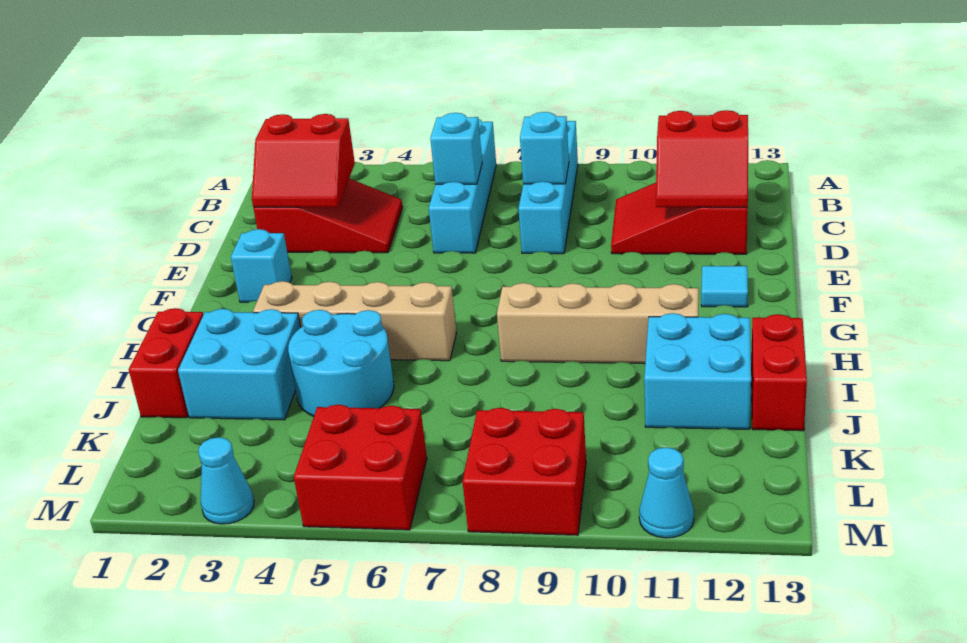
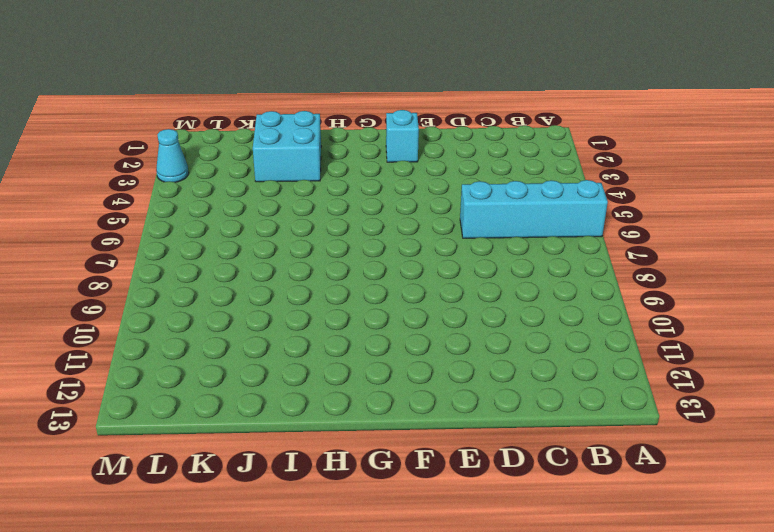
none -> cyan brick A8:D8 level 1
none -> red slope C2:D4 level 1 top 2
none -> red slope C10:D12 level 1 top 12

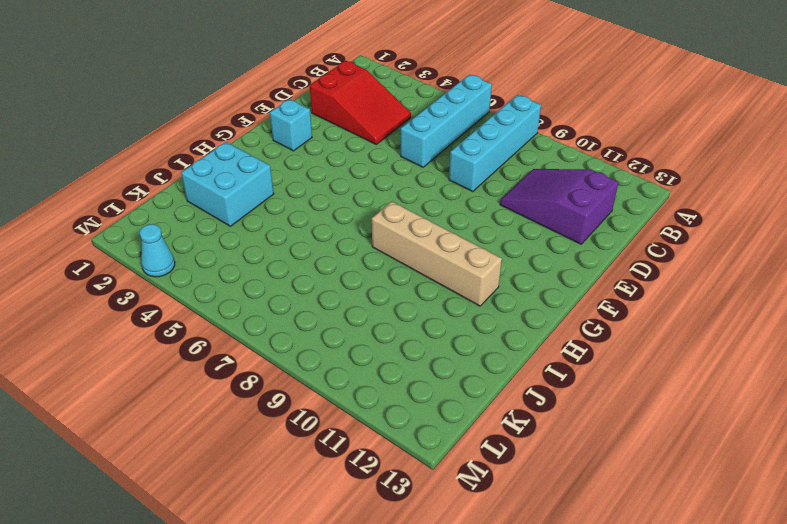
purple slope C10:D12 level 1 top 12 -> red slope C10:D12 level 1 top 12
none -> cyan tile F12 level 1
none -> tan brick H3:H6 level 1
none -> red brick I1:J1 level 1

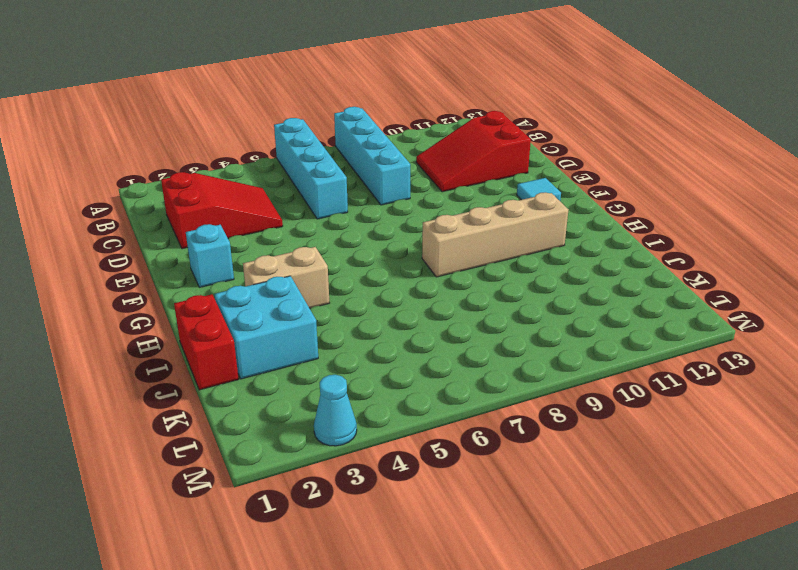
tan brick H3:H4 level 1 -> tan brick H3:H6 level 1
none -> cyan round brick I4:J5 level 1
none -> cyan brick I11:J12 level 1
none -> red brick I13:J13 level 1

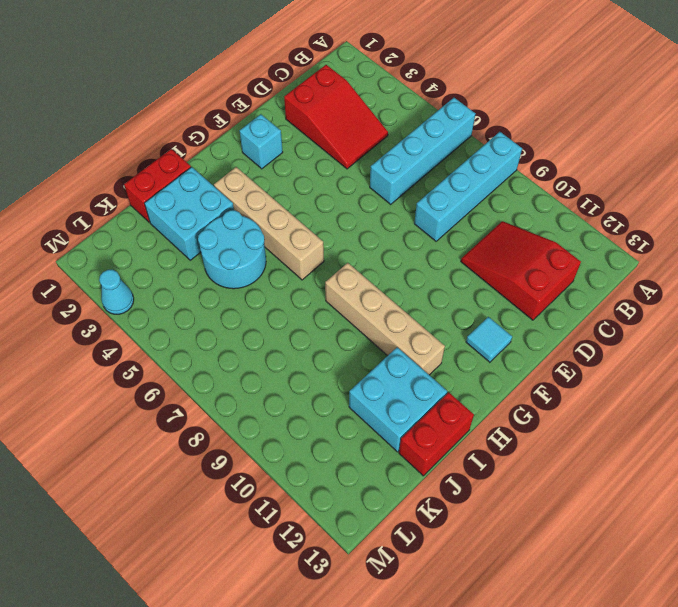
none -> red brick L5:M6 level 1
none -> red brick L8:M9 level 1
none -> cyan cone M11 level 1

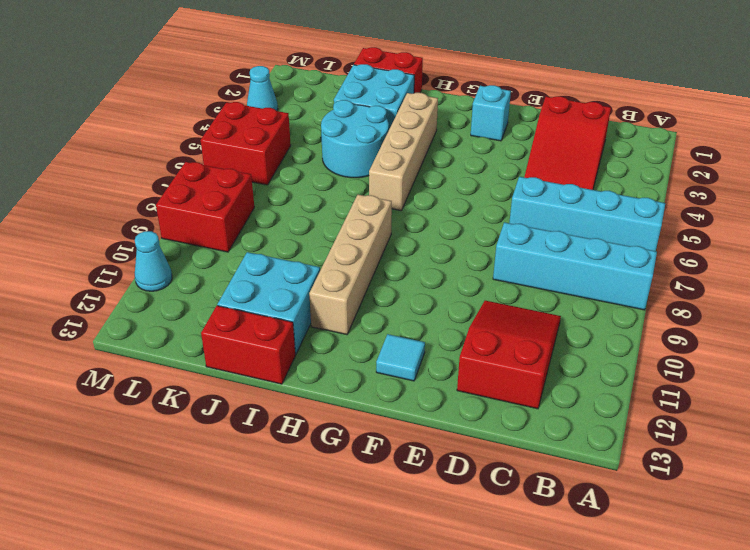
none -> red slope C2:D3 level 2 top C
none -> cyan brick C6 level 2
none -> cyan brick C8 level 2

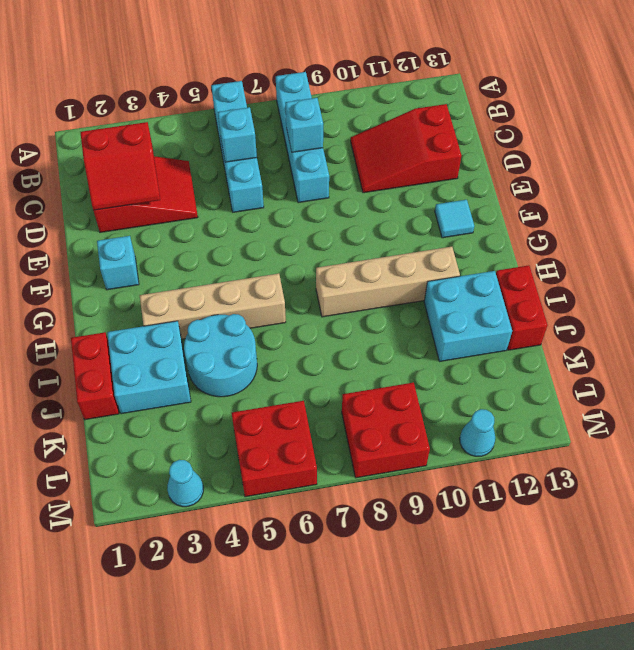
none -> red slope C11:D12 level 2 top C

